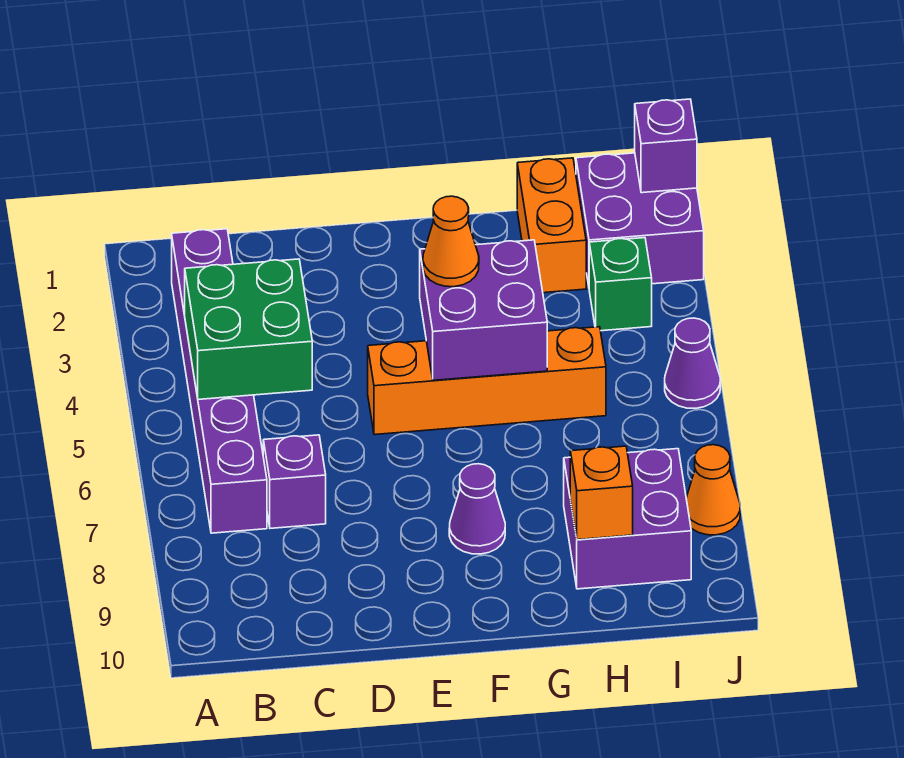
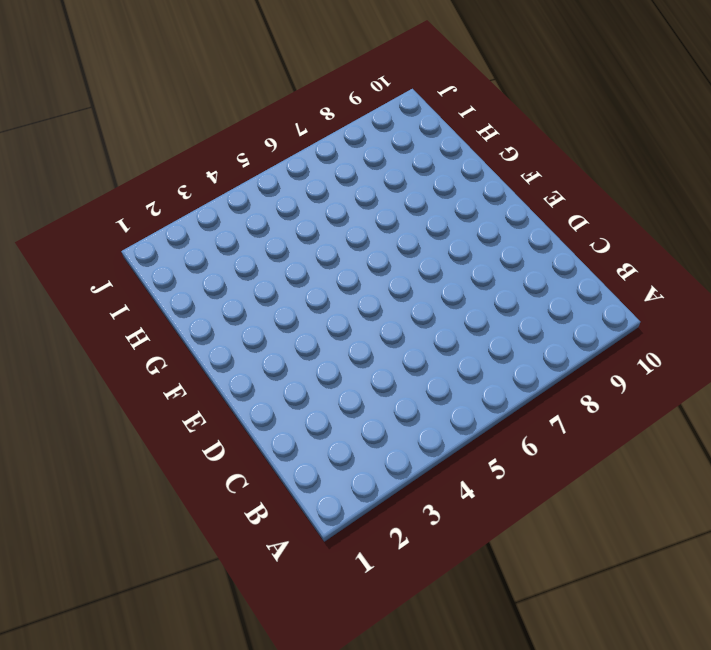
none -> purple brick B2:B7 level 1
none -> purple brick C7 level 1
none -> orange brick E5:H5 level 1

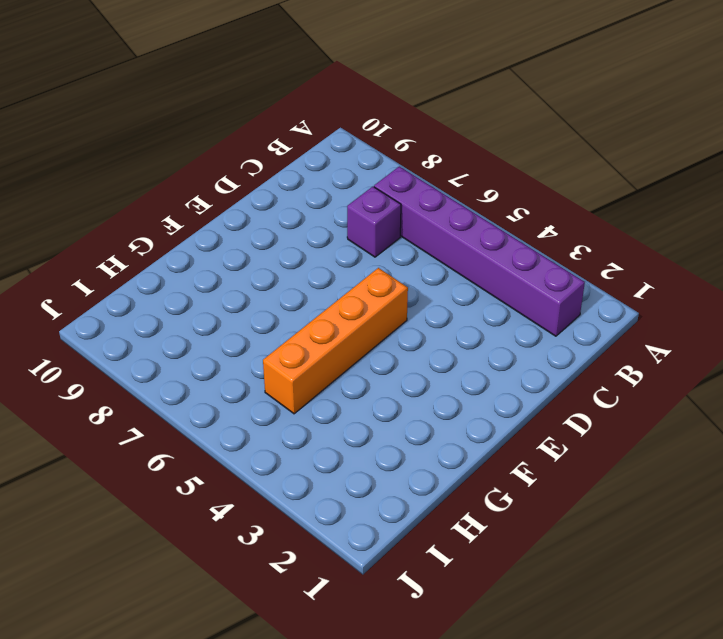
none -> purple cone F8 level 1
none -> orange brick H1:H2 level 1
none -> purple brick H8:I9 level 1

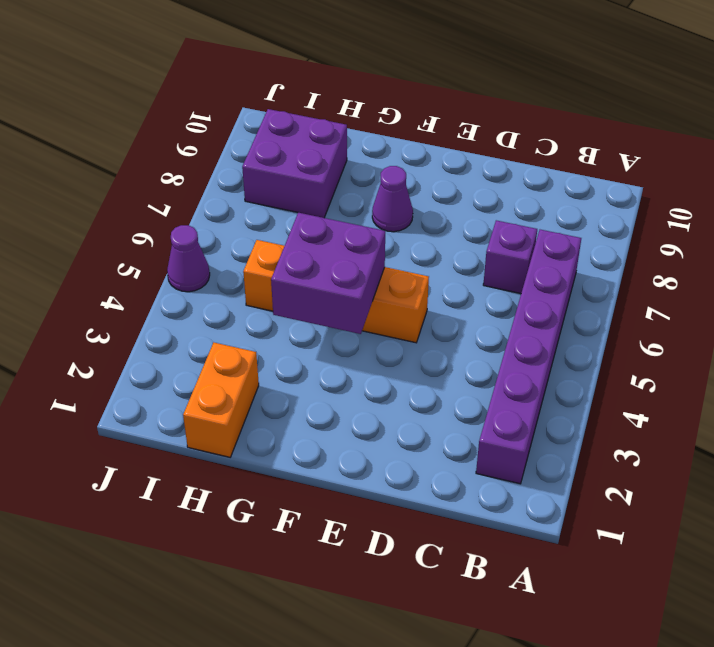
none -> purple brick I1:J2 level 1
none -> green brick I3 level 1
none -> orange cone J8 level 1

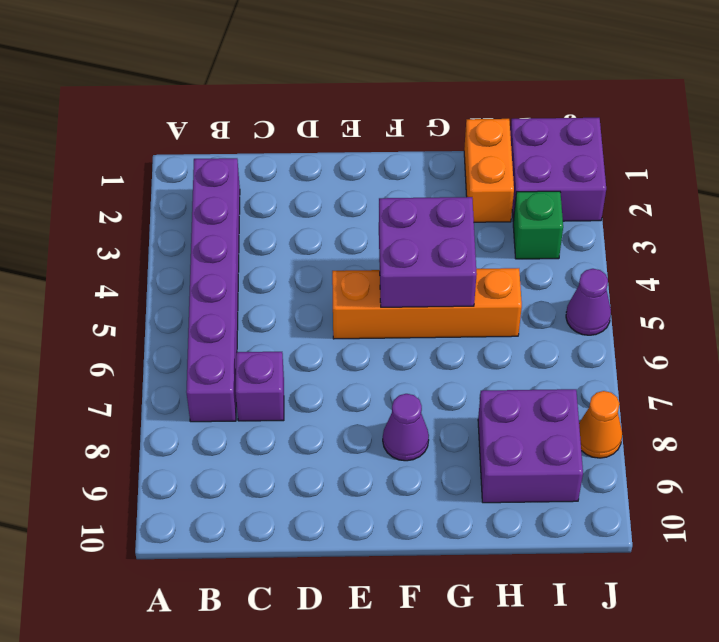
none -> green brick B4:C5 level 2
none -> orange brick H9 level 2
none -> purple brick J1 level 2

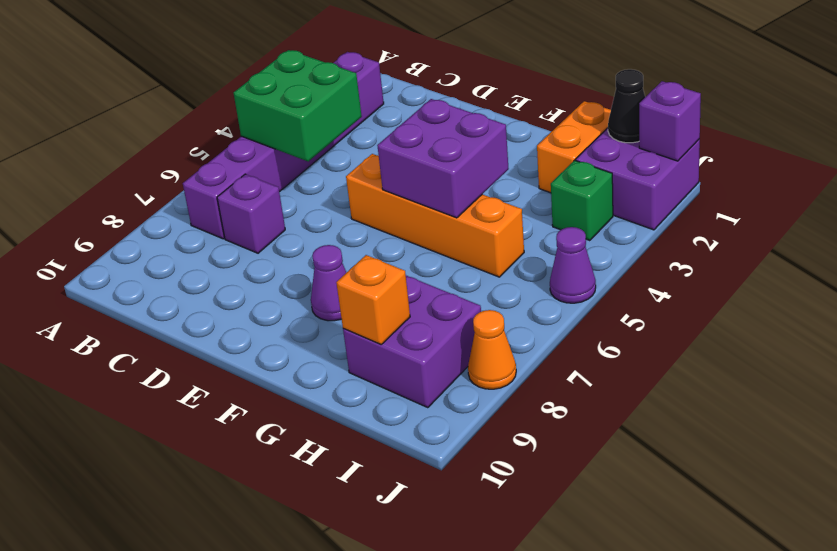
black cone I1 level 2 -> none
none -> orange cone F4 level 3

